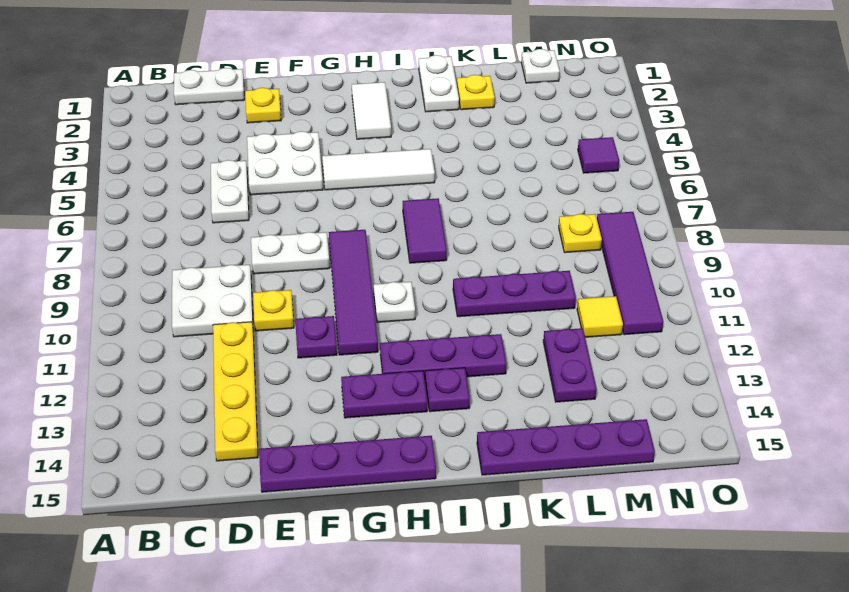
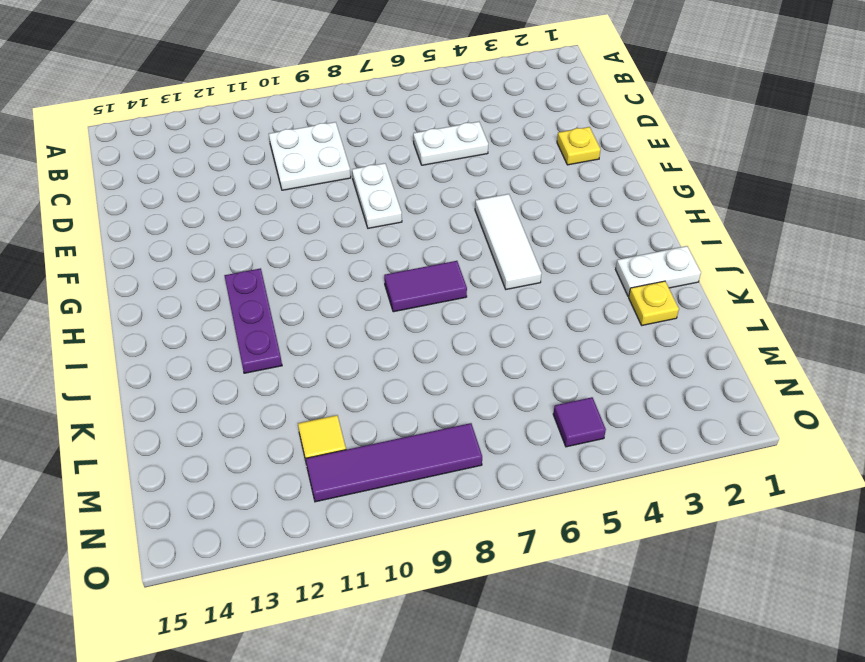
none -> white plate C1:D1 level 1
none -> yellow plate D11:D14 level 1
none -> white plate E4:F5 level 1

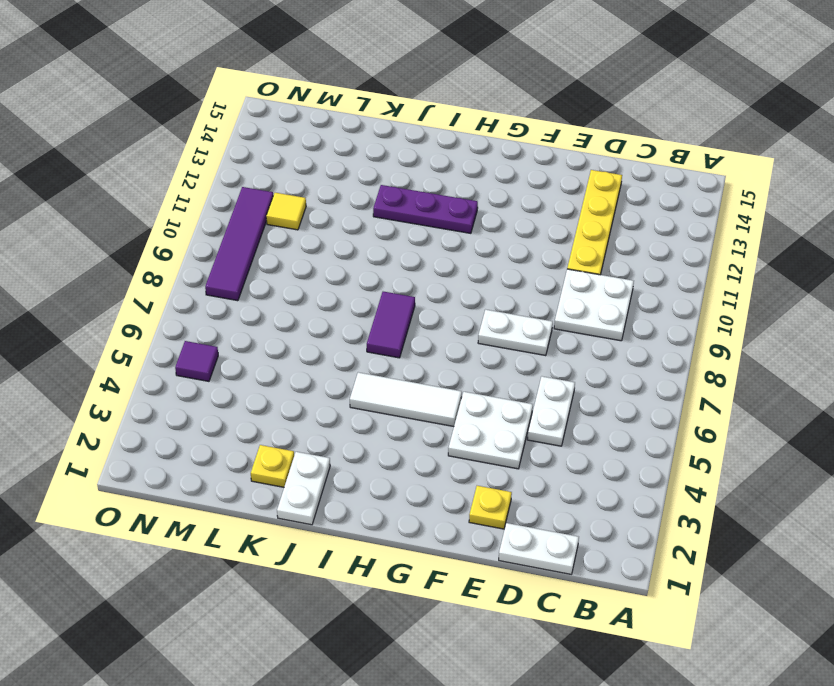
none -> yellow plate E10 level 1
none -> purple plate E15:H15 level 1
none -> purple plate F11 level 1

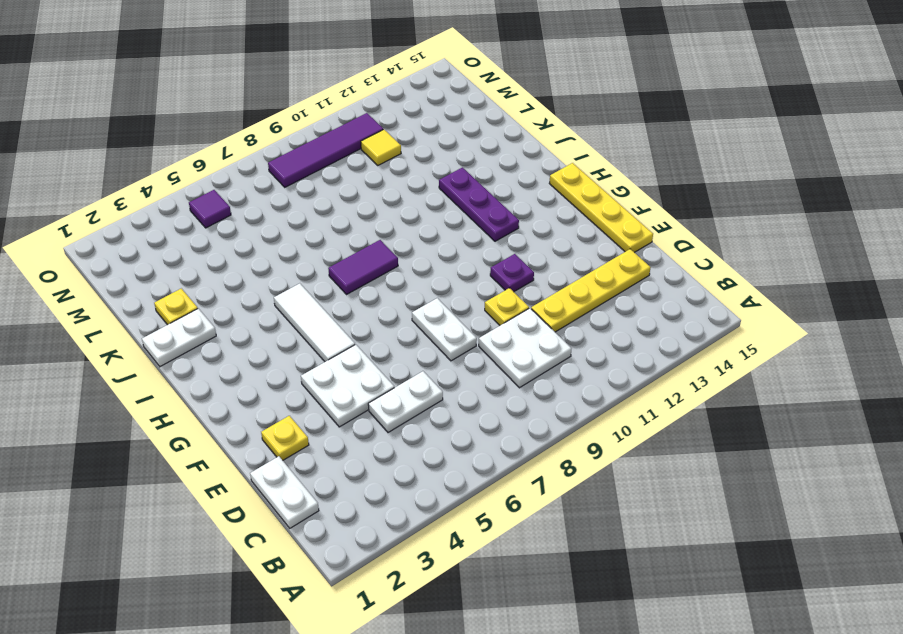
yellow plate E15:H15 level 1 -> purple plate E15:H15 level 1
none -> purple tile G8:G11 level 1
none -> purple plate G13:H13 level 1
none -> white tile H2:H3 level 1

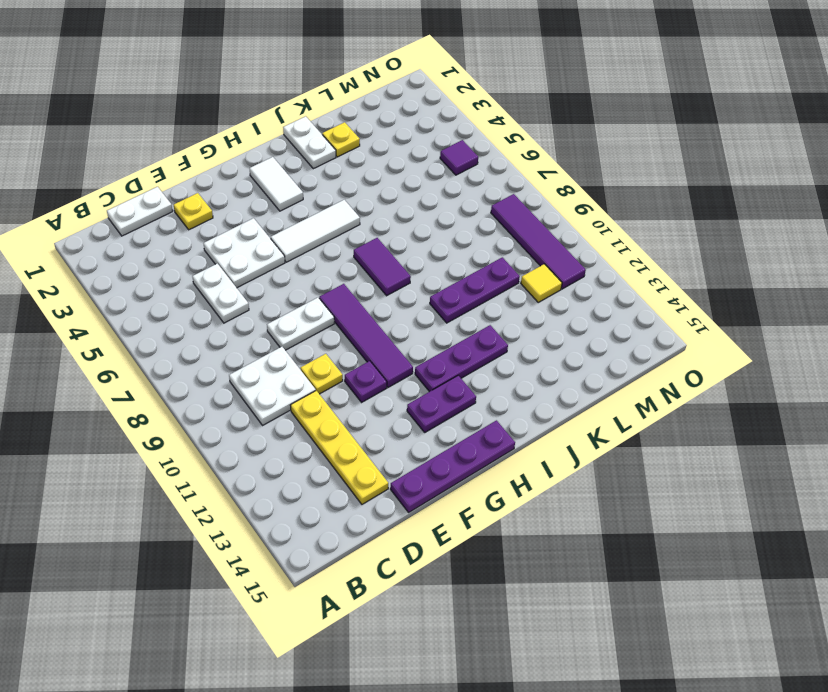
none -> white plate H10 level 1
none -> purple plate I13 level 1
none -> purple plate J15:M15 level 1

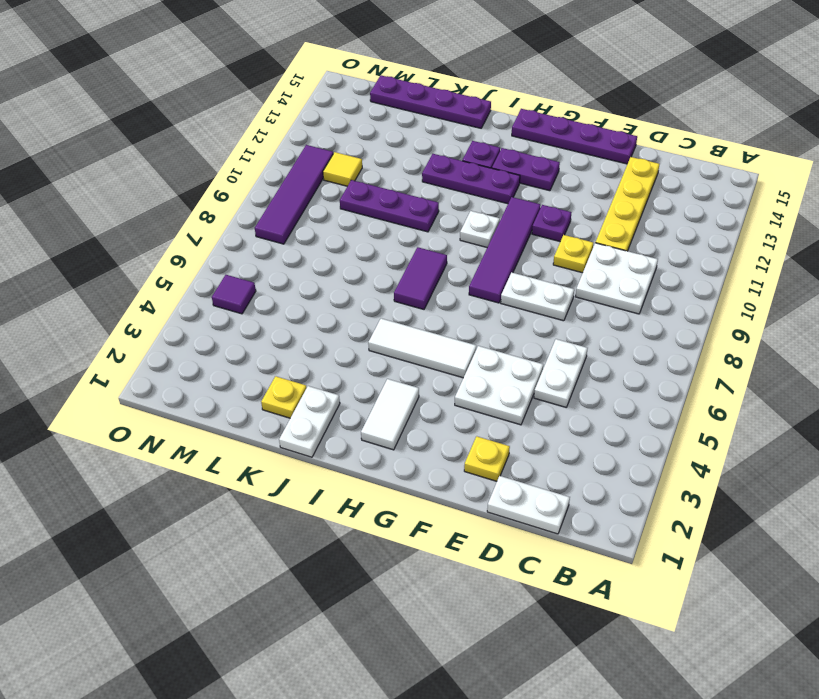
none -> purple plate L12:L13 level 1
none -> white plate M1 level 1
none -> yellow plate M8 level 1

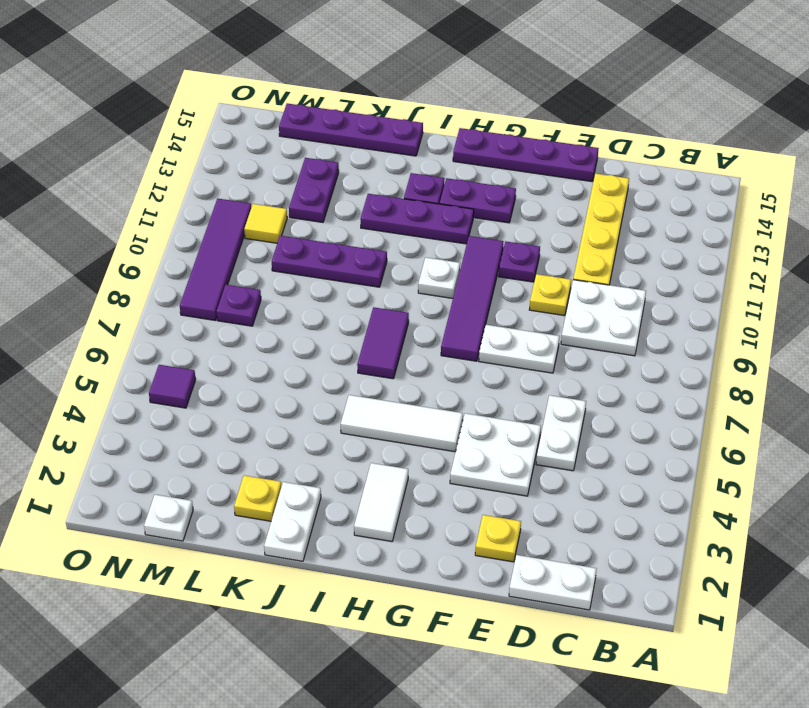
purple plate M8 level 1 -> yellow plate M8 level 1

